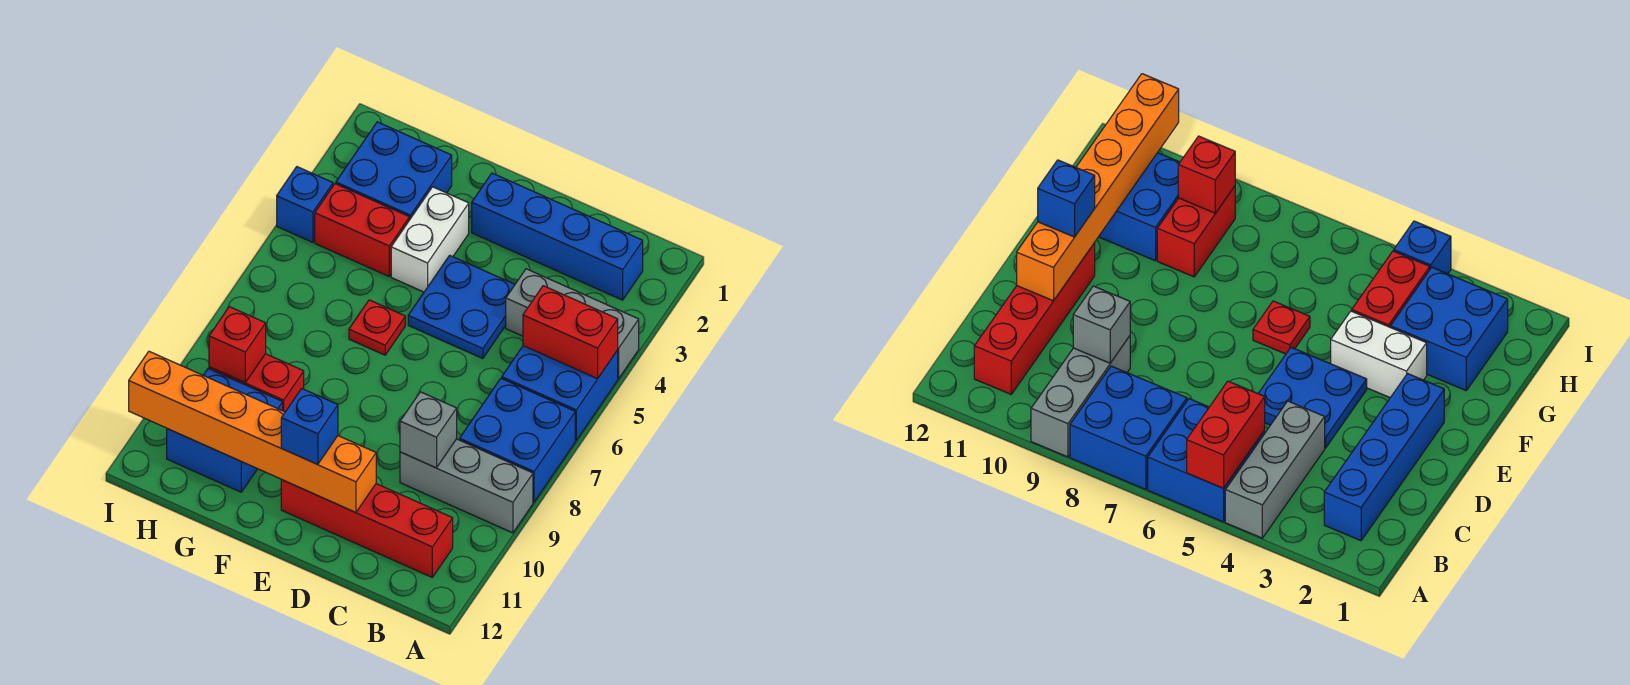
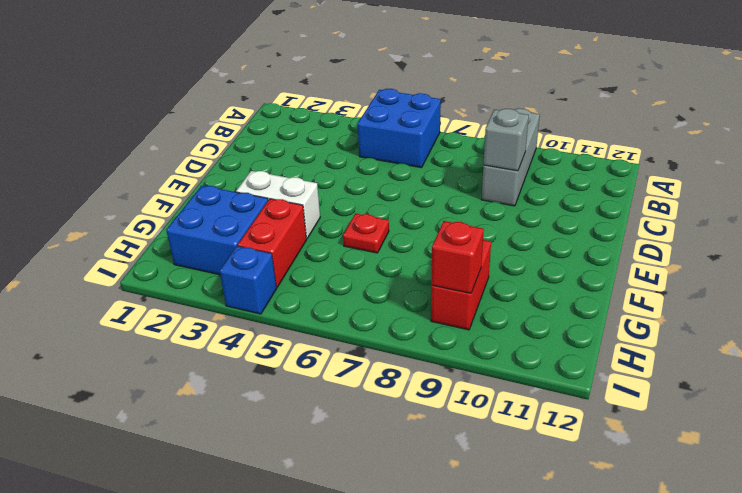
none -> grey brick A4:C4 level 1
none -> blue brick A7:B8 level 1
none -> blue brick B2:E2 level 1

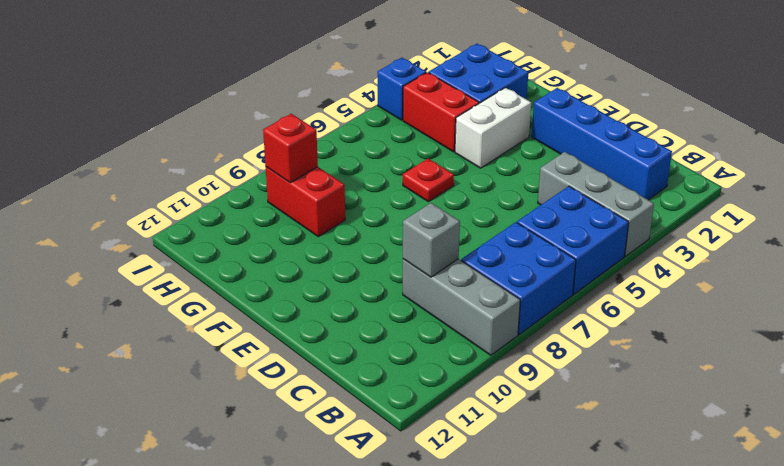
none -> red brick B11:E11 level 1
none -> blue plate D4:E5 level 1
none -> blue brick G10:H11 level 1

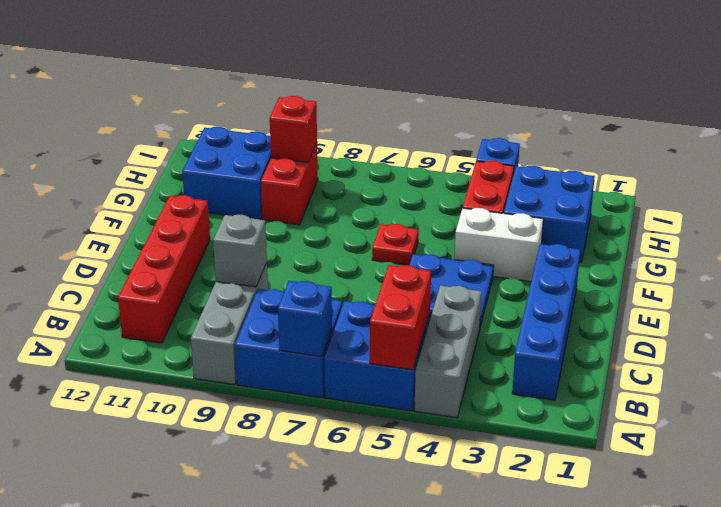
blue brick A7 level 2 -> blue brick E11 level 3
none -> orange brick D11:I11 level 2

